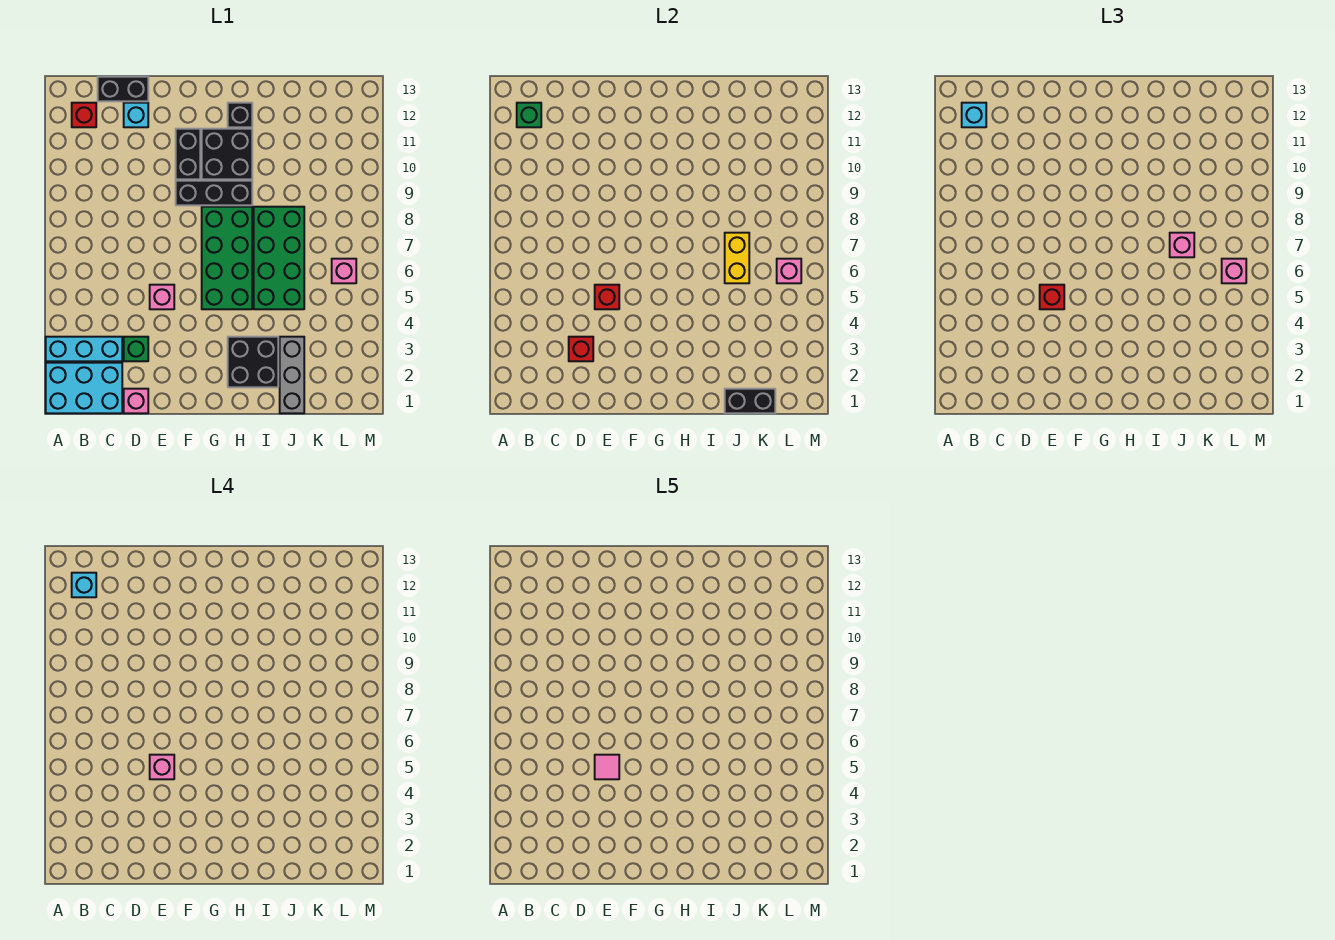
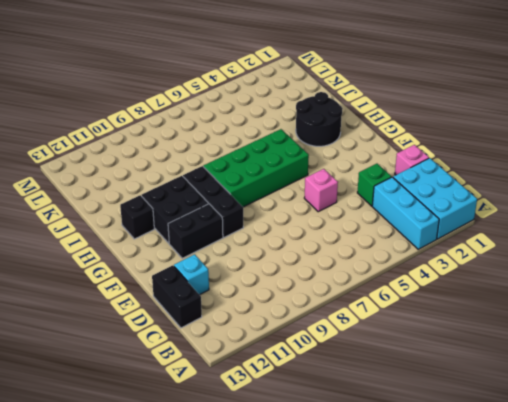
black round brick H2:I3 level 1 -> black brick H2:I3 level 1
none -> red brick B12 level 1
none -> green brick I5:J8 level 1
none -> grey brick J1:J3 level 1
none -> pink brick L6 level 1

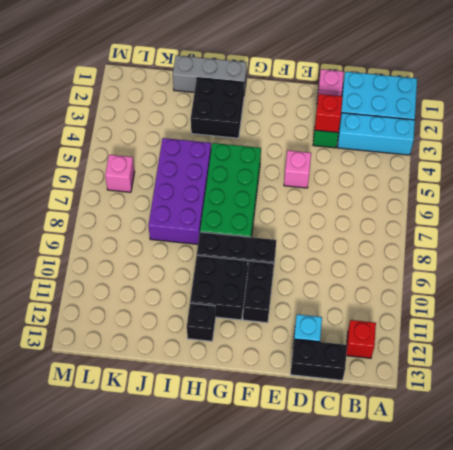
grey brick H1:J1 level 1 -> grey brick J1:J3 level 1
purple brick I5:J8 level 1 -> green brick I5:J8 level 1
none -> green brick B12 level 2
none -> red brick E5 level 2
none -> black brick J1:K1 level 2
none -> yellow brick J6:J7 level 2

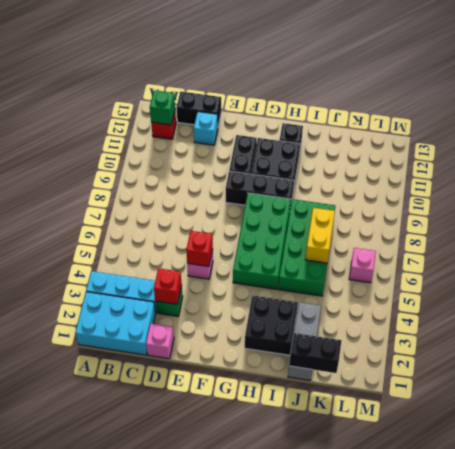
none -> pink brick L6 level 2
none -> cyan brick B12 level 3
none -> red brick E5 level 3
none -> pink brick J7 level 3

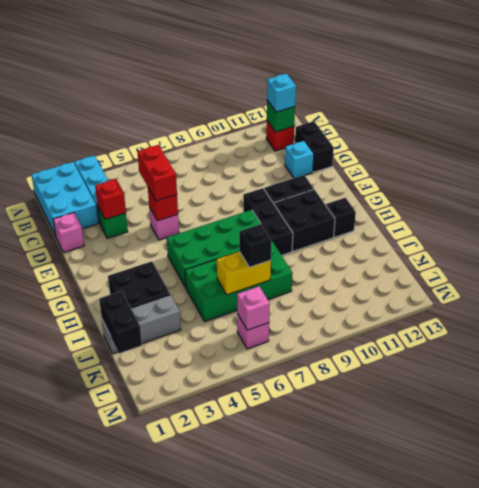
red brick D5:E5 level 3 -> red brick E5 level 3
black brick J7 level 3 -> pink brick J7 level 3
none -> pink brick L6 level 3
none -> cyan brick B12 level 4
none -> pink brick E5 level 4
none -> pink tile E5 level 5

